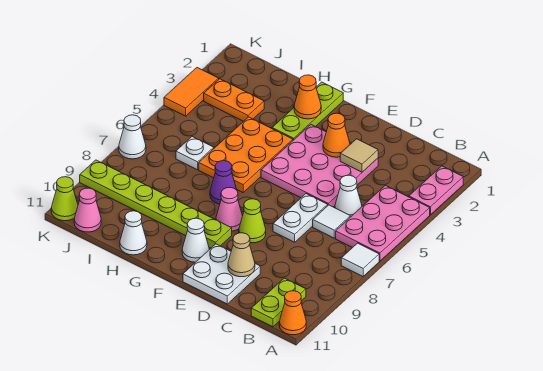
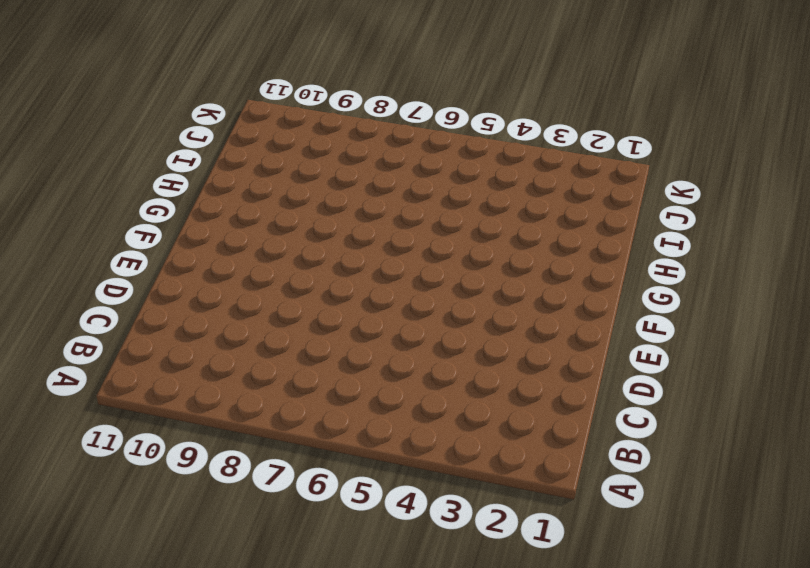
none -> pink plate A2:A3 level 1
none -> pink plate A4:B6 level 1
none -> white tile A7 level 1

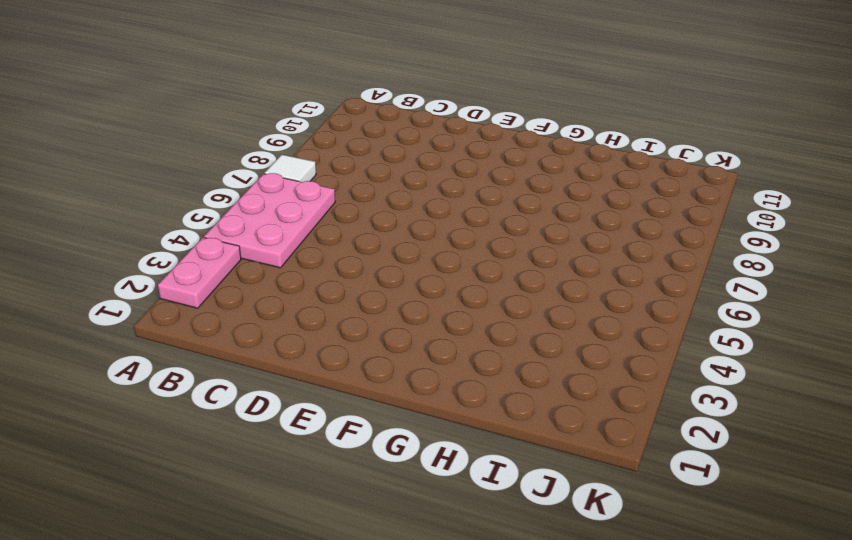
none -> orange cone A11 level 1
none -> lime plate B10:B11 level 1
none -> white cone C5 level 1

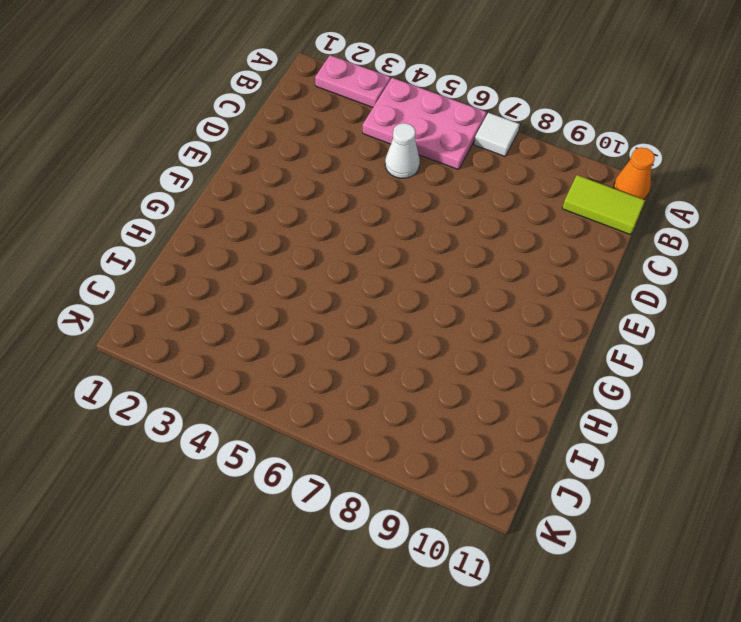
lime tile B10:B11 level 1 -> lime plate B10:B11 level 1
none -> white tile C6 level 1
none -> pink plate D3:F5 level 1
none -> white plate D6:D7 level 1

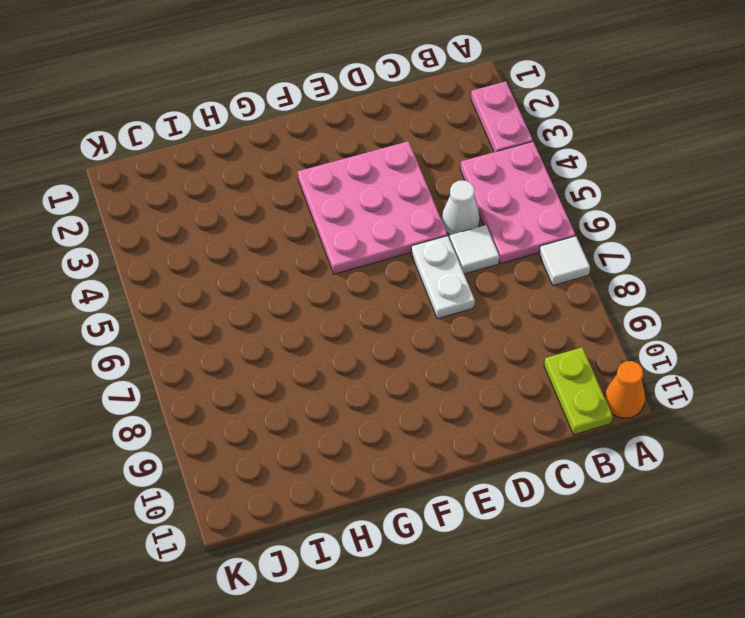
none -> white plate D10:E11 level 1
none -> lime cone E8 level 1
none -> pink cone F8 level 1

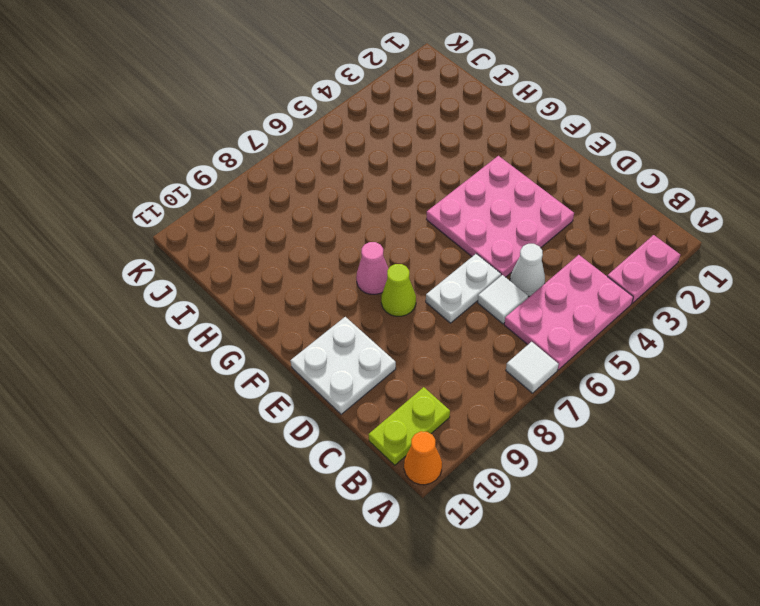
none -> lime plate F9:K9 level 1
none -> white cone F10 level 1
none -> lime plate G1:G3 level 1

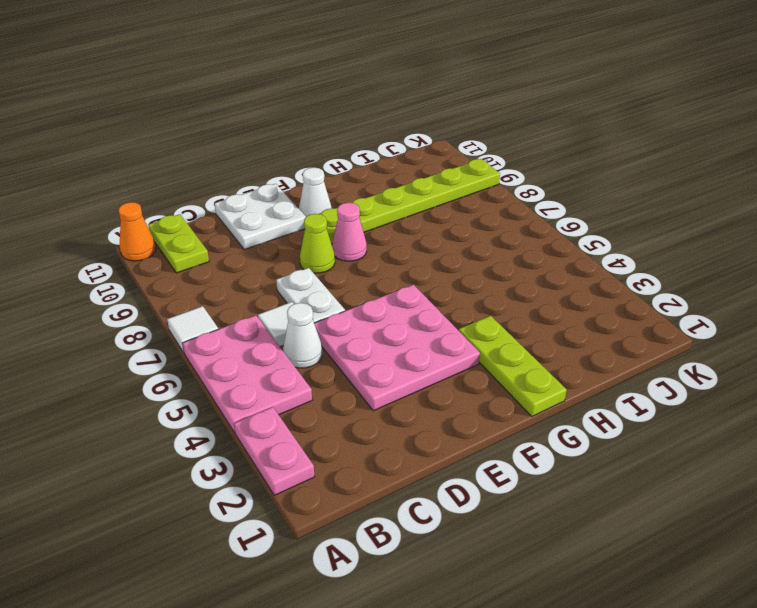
none -> orange plate G4:H6 level 1
none -> purple cone G7 level 1
none -> white cone H11 level 1

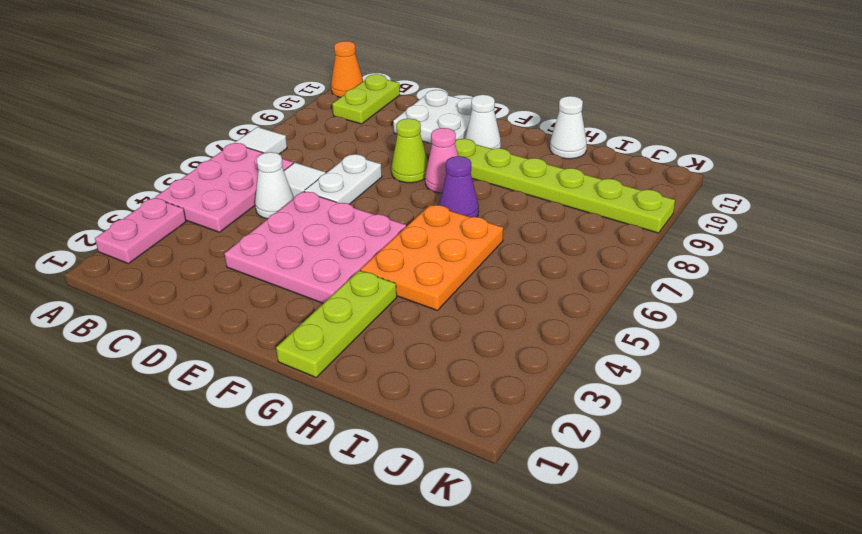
none -> orange plate I3:J3 level 1
none -> white plate I6 level 1
none -> pink cone J11 level 1

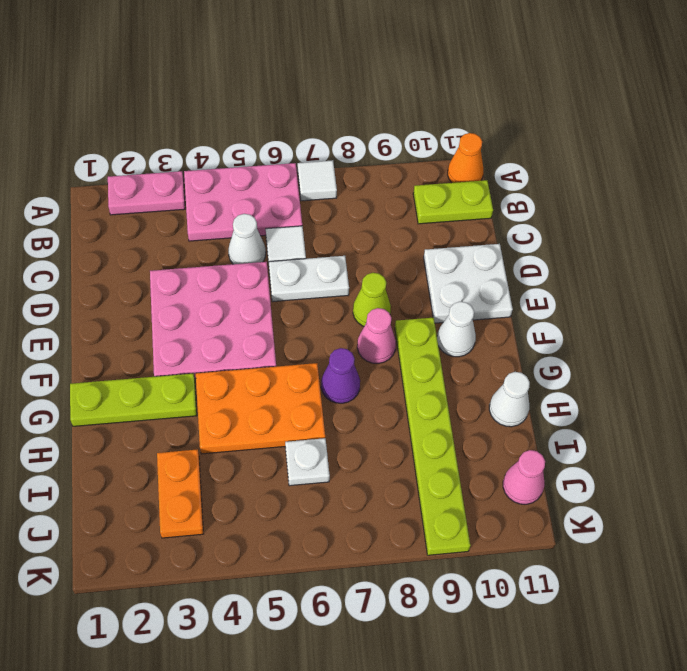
none -> orange tile K3:K4 level 1
none -> white cone K7 level 1
none -> lime cone K11 level 1

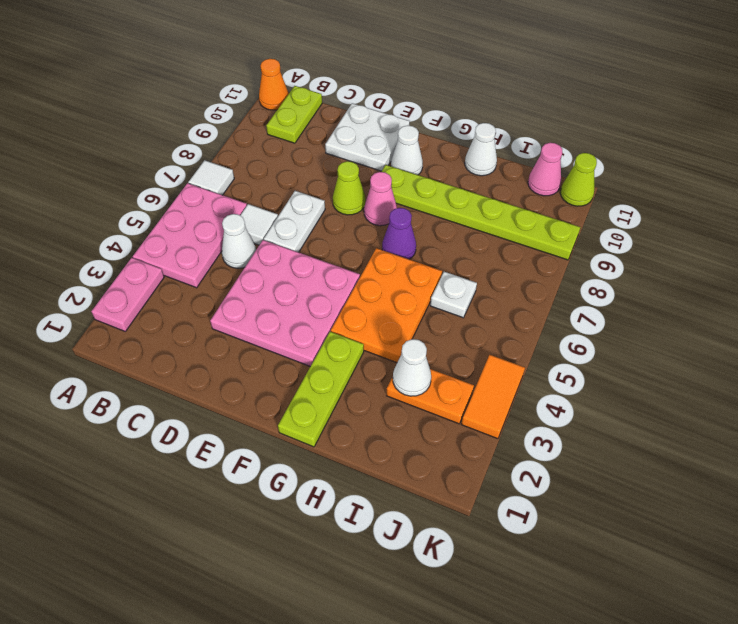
white cone I3 level 2 -> white cone K7 level 1
none -> tan tile D3 level 2
none -> tan cone D10 level 2
none -> orange cone E3 level 2

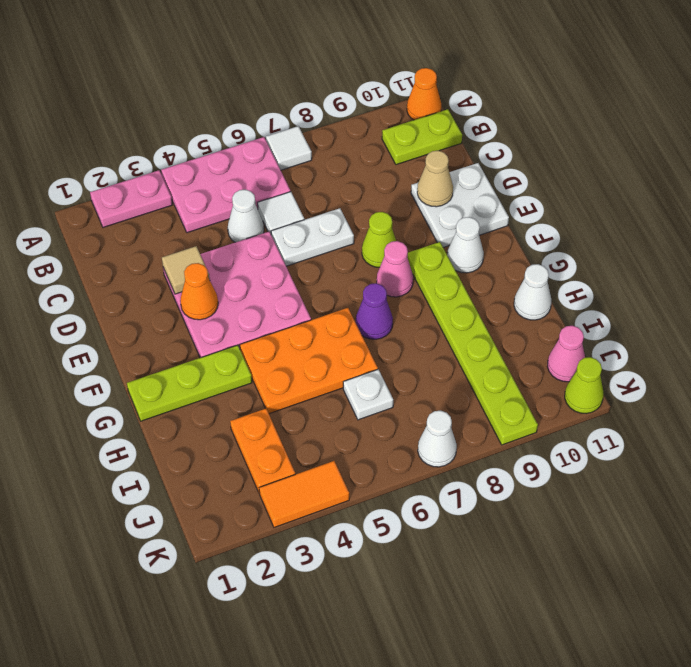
none -> orange cone G2 level 2

